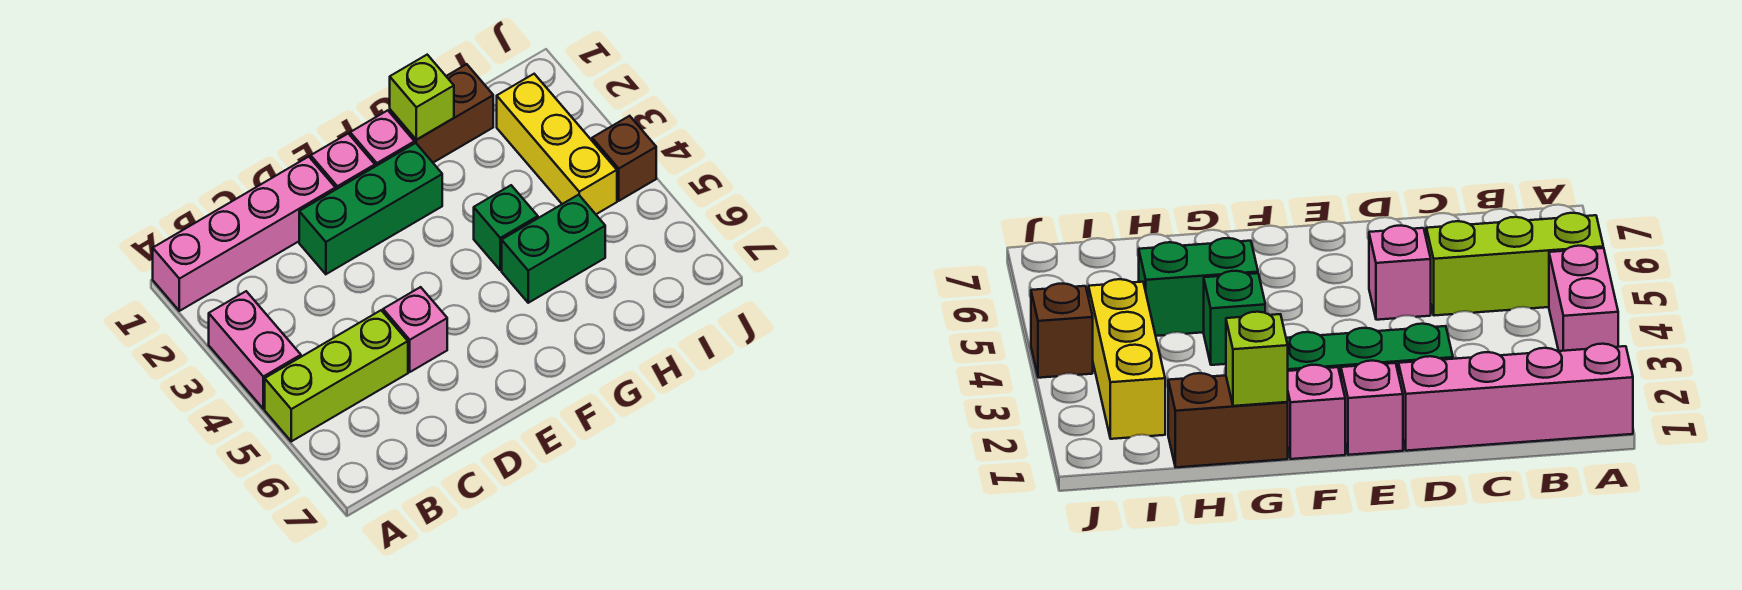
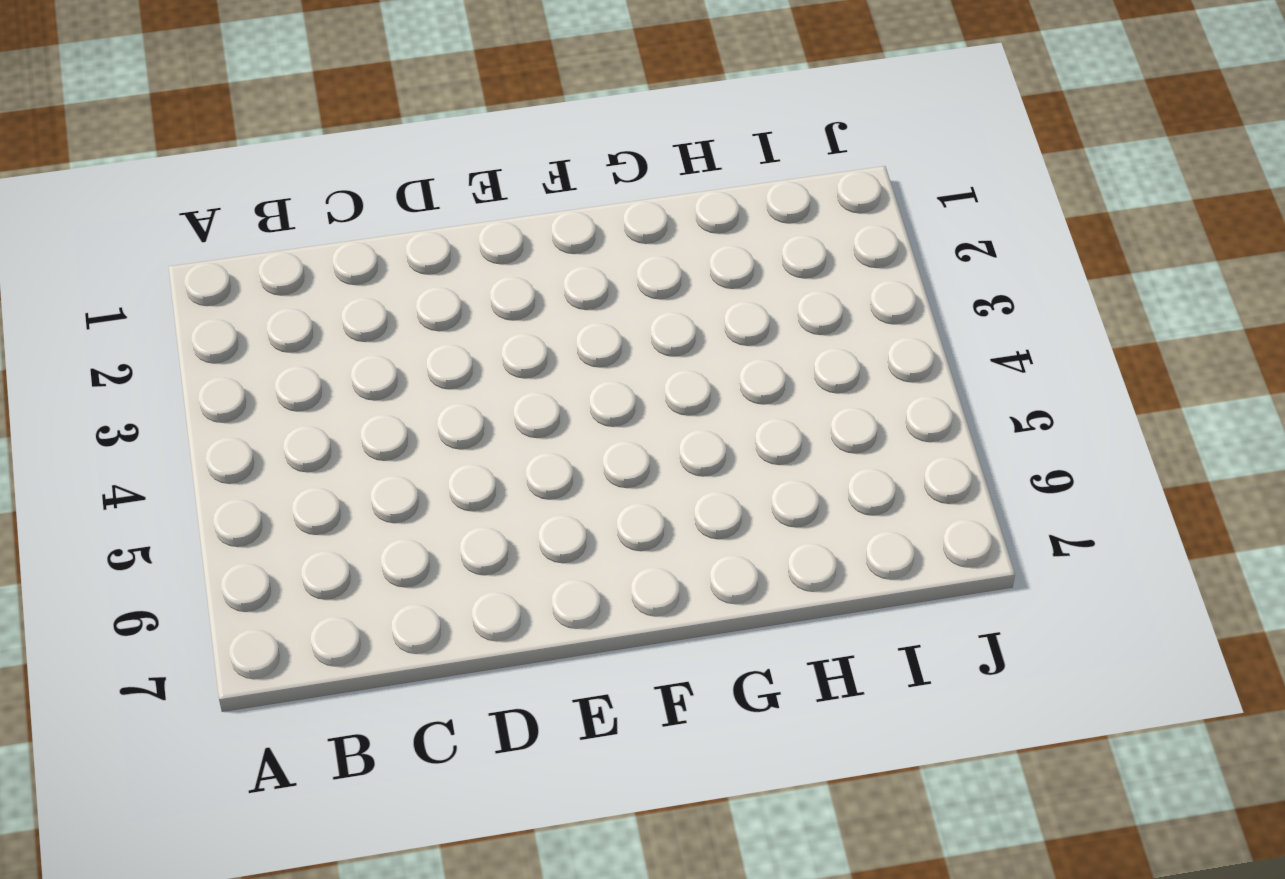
none -> pink brick A1:D1 level 1
none -> pink brick A3:A4 level 1
none -> lime brick A5:C5 level 1

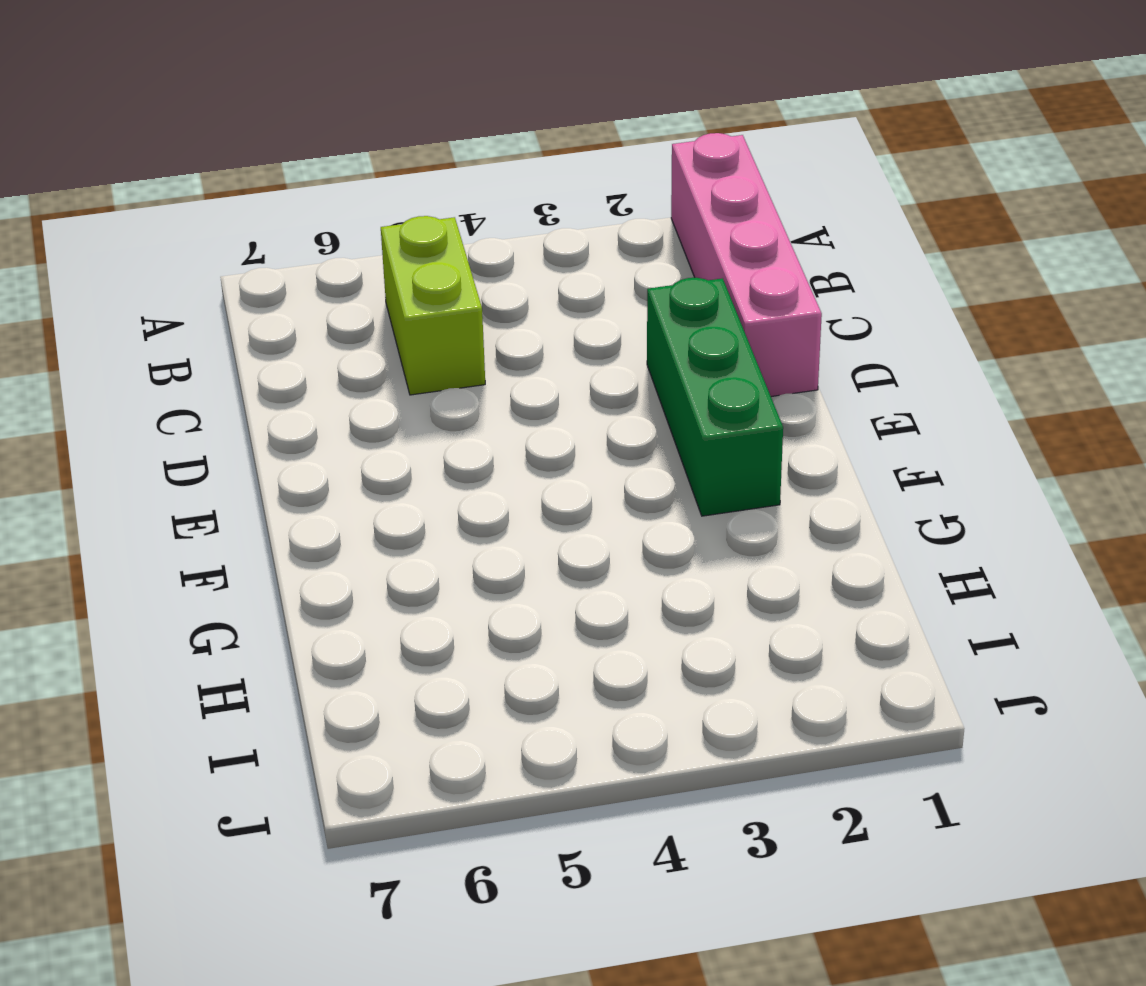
lime brick B5:C5 level 1 -> lime brick A5:C5 level 1
none -> pink brick A3:A4 level 1
none -> pink brick D5 level 1
none -> pink brick E1 level 1

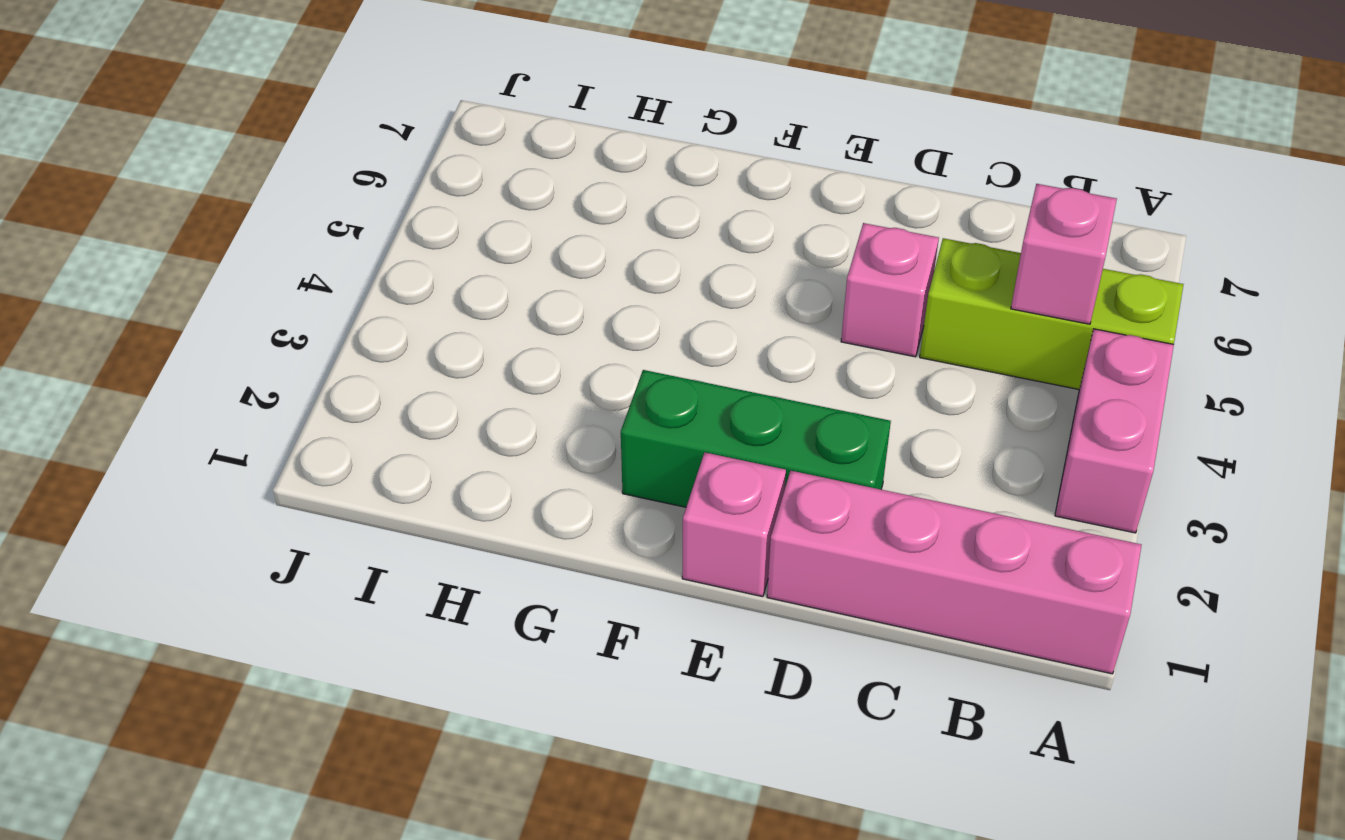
pink brick B5 level 2 -> pink brick F1 level 1
none -> brown brick G1:H1 level 1
none -> green brick G4 level 1
none -> green brick G5:H5 level 1

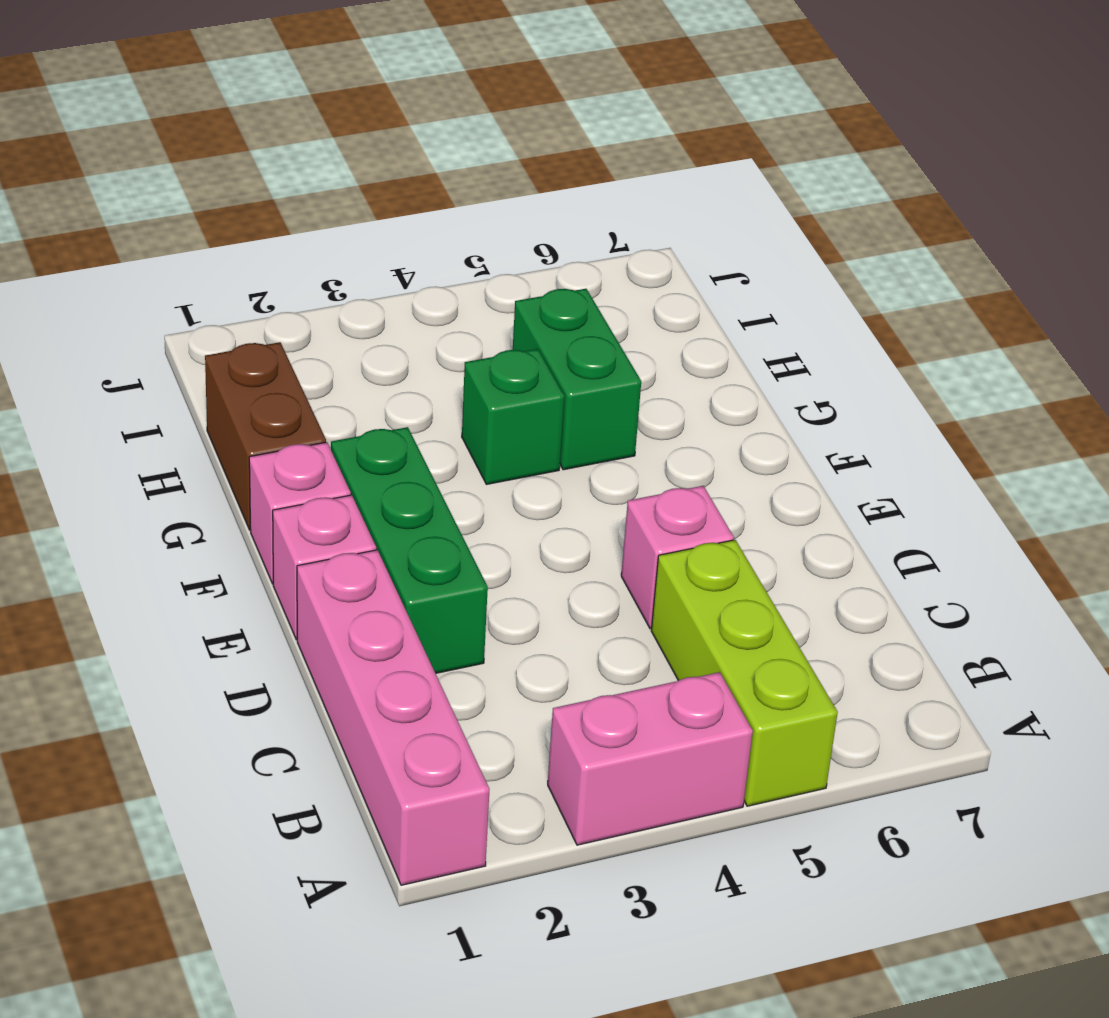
none -> yellow brick I2:I4 level 1
none -> brown brick J4 level 1
none -> lime brick G1 level 2

